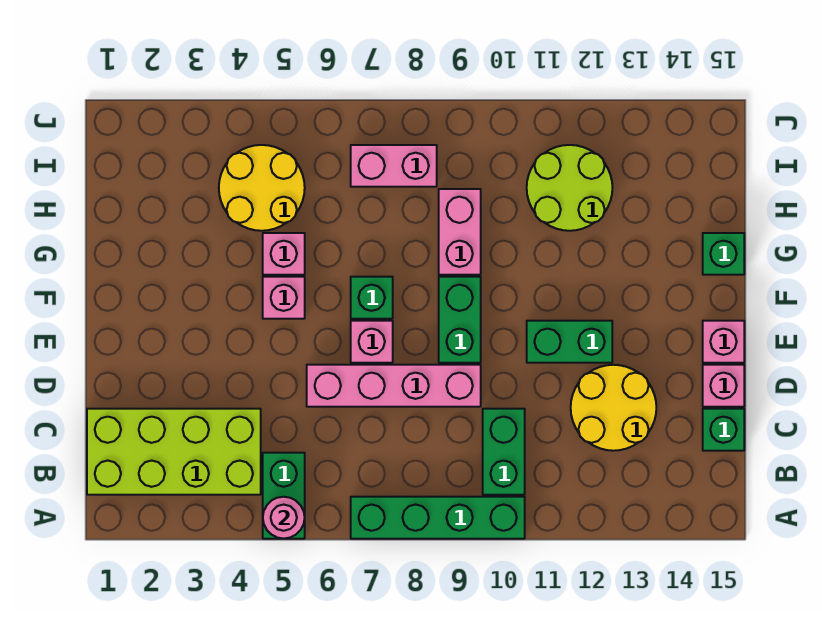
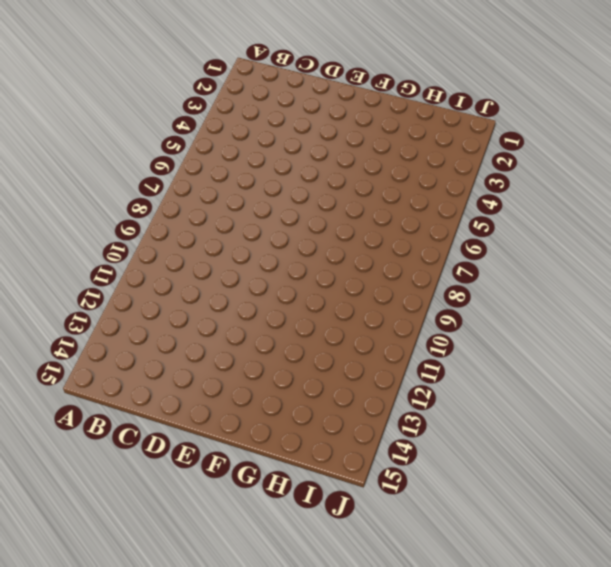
none -> green brick A5:B5 level 1
none -> green brick A7:A10 level 1
none -> lime brick B1:C4 level 1

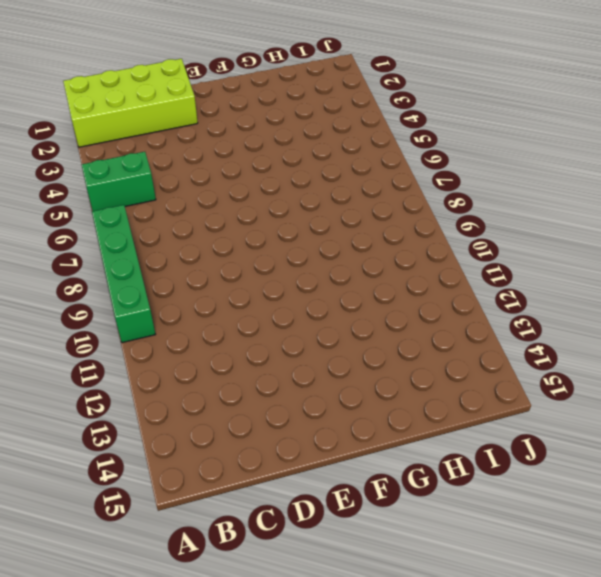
lime brick A1:D2 level 1 -> lime brick B1:C4 level 1
none -> green brick B10:C10 level 1
none -> yellow round brick C12:D13 level 1
none -> green brick C15 level 1

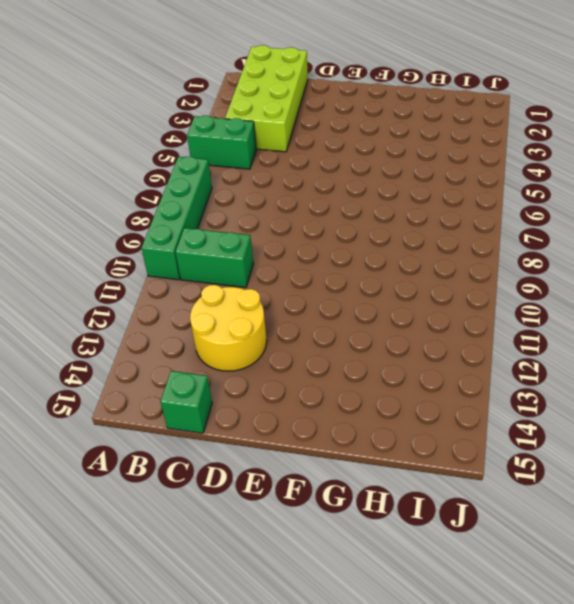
none -> pink brick D6:D9 level 1
none -> pink brick D15 level 1
none -> pink brick E7 level 1

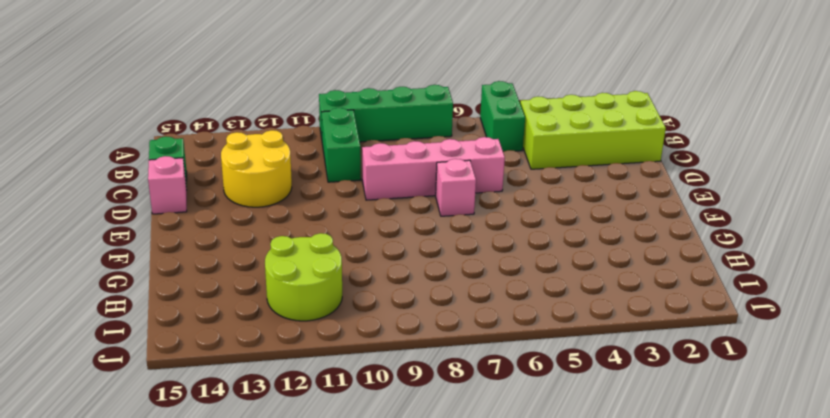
none -> green brick E9:F9 level 1
none -> green brick E11:E12 level 1
none -> pink brick E15 level 1

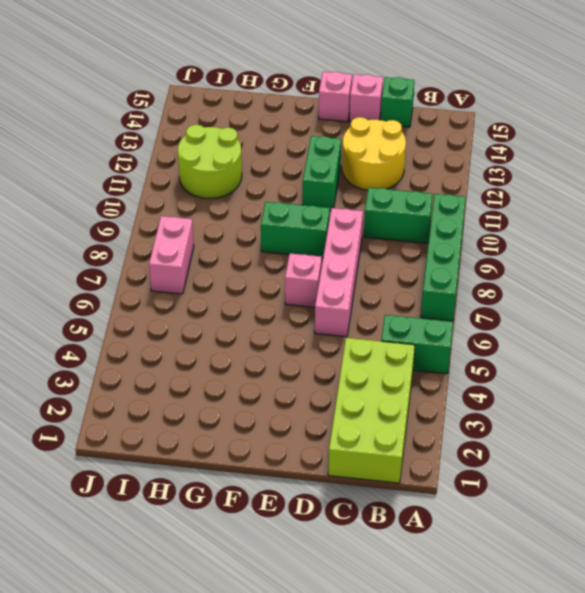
none -> pink brick F5 level 1
none -> green brick F7 level 1
none -> pink brick G5 level 1

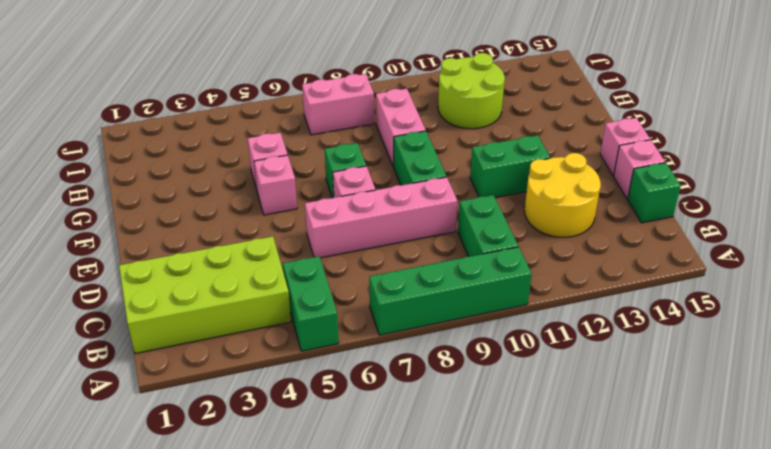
none -> green brick G15 level 1
none -> yellow round brick H4:I5 level 1
none -> pink round brick A5 level 2

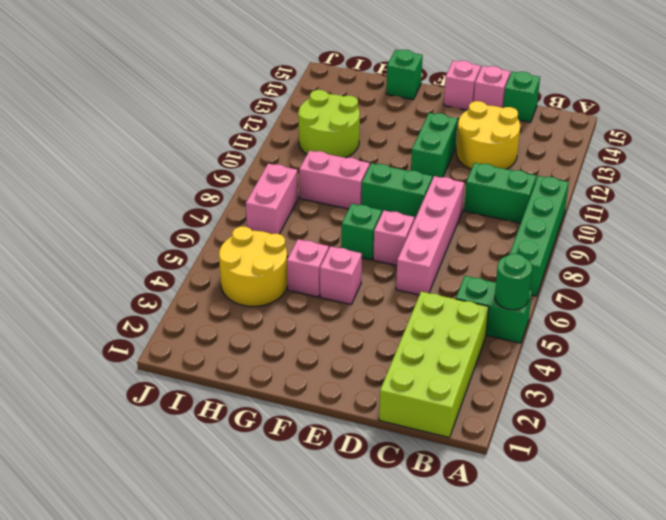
green round brick A5 level 2 -> pink round brick A5 level 2

